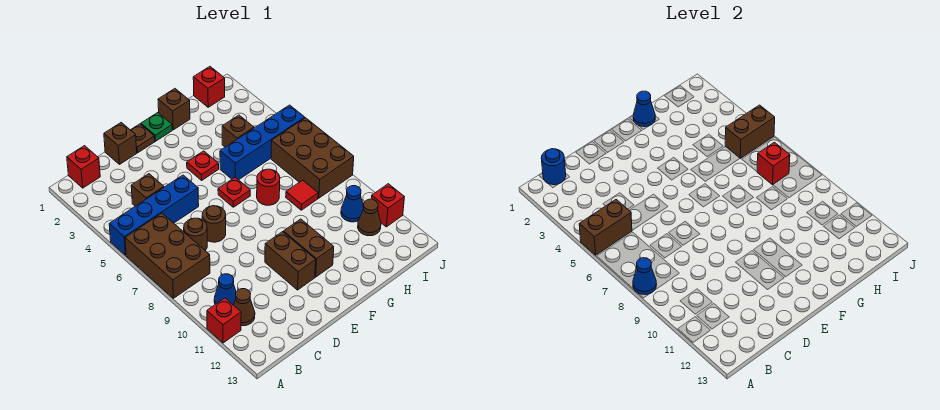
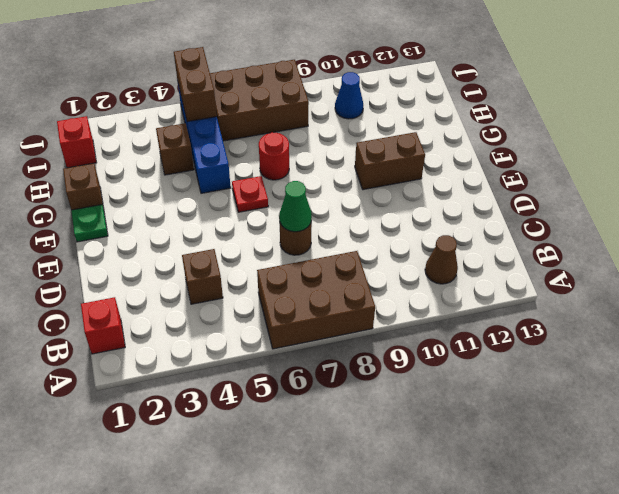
green cone D7 level 2 -> none
none -> blue brick A5:D5 level 1
none -> red brick A11 level 1
none -> blue cone B10 level 1
none -> brown round brick C7 level 1

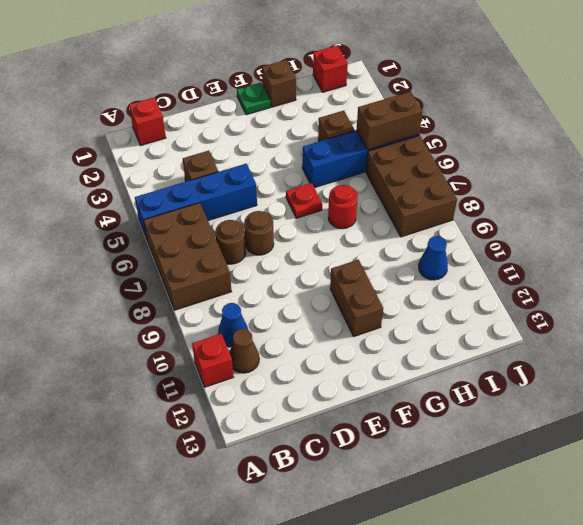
none -> brown brick D1 level 1
none -> brown plate E1 level 1
none -> brown brick E10:E11 level 1
none -> red plate F4 level 1

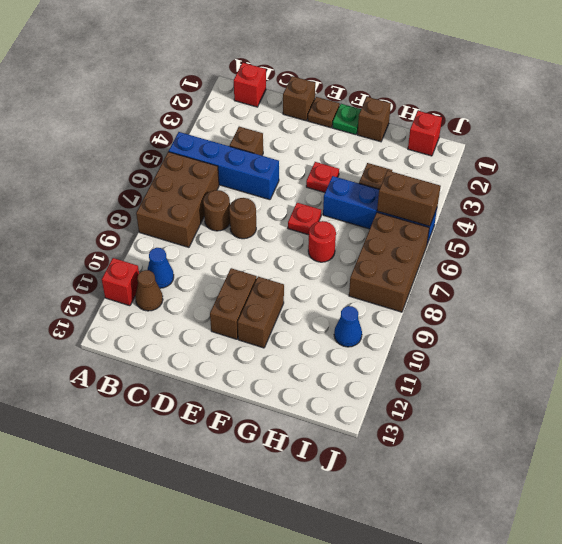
none -> red tile H8 level 1
none -> brown cone I11 level 1
none -> red brick J11 level 1
none -> brown brick A5:B5 level 2

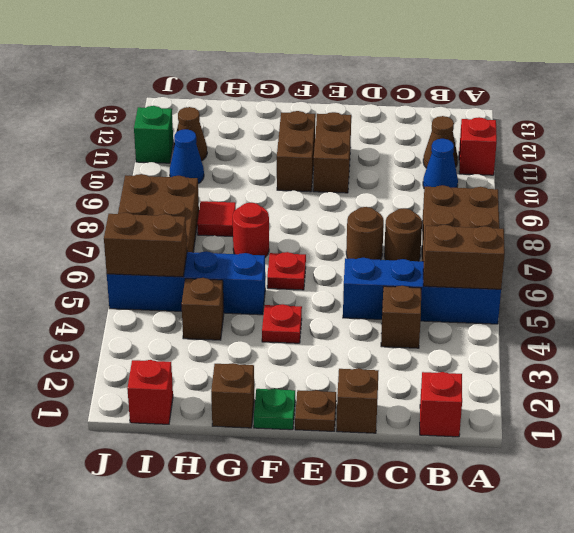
green brick J11 level 1 -> red brick J11 level 1
none -> blue cone A8 level 2
none -> blue round brick B1 level 2
none -> blue cone G1 level 2
none -> red brick I7 level 2

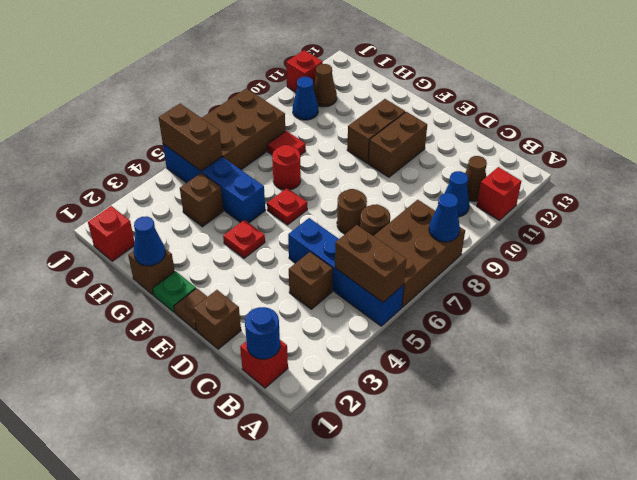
none -> red brick I7 level 2

